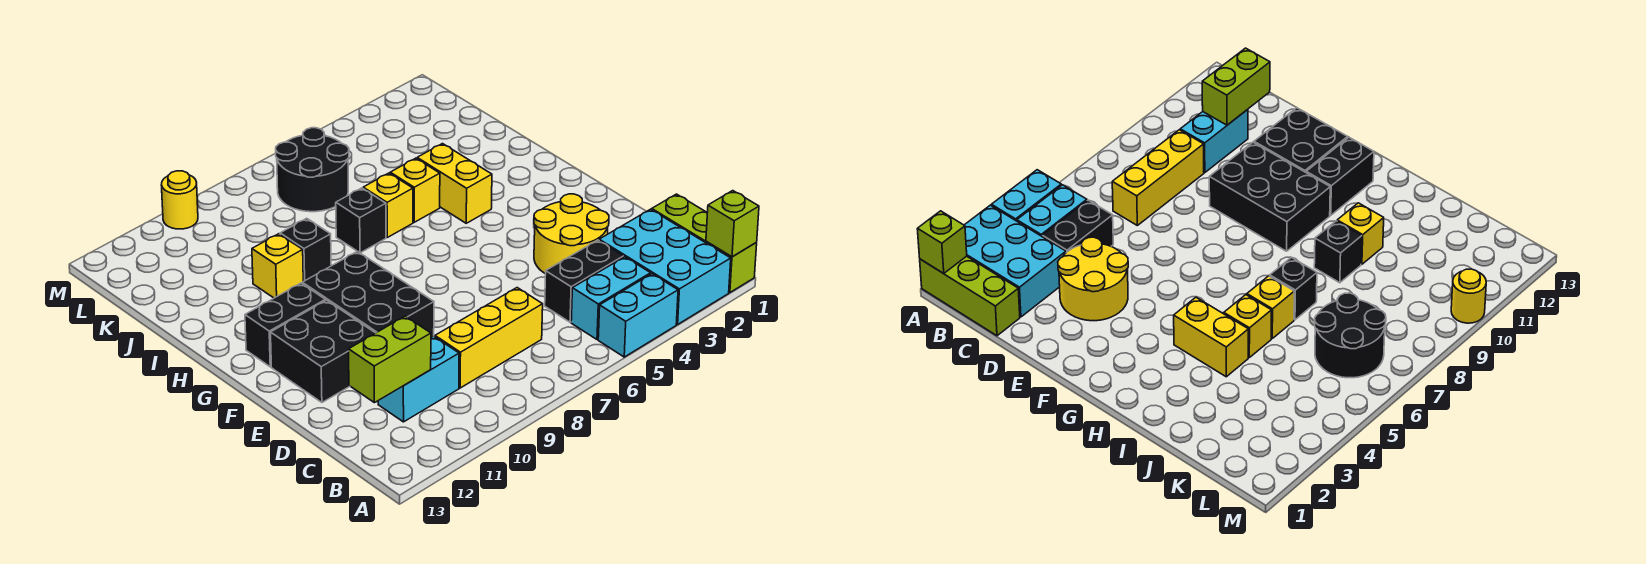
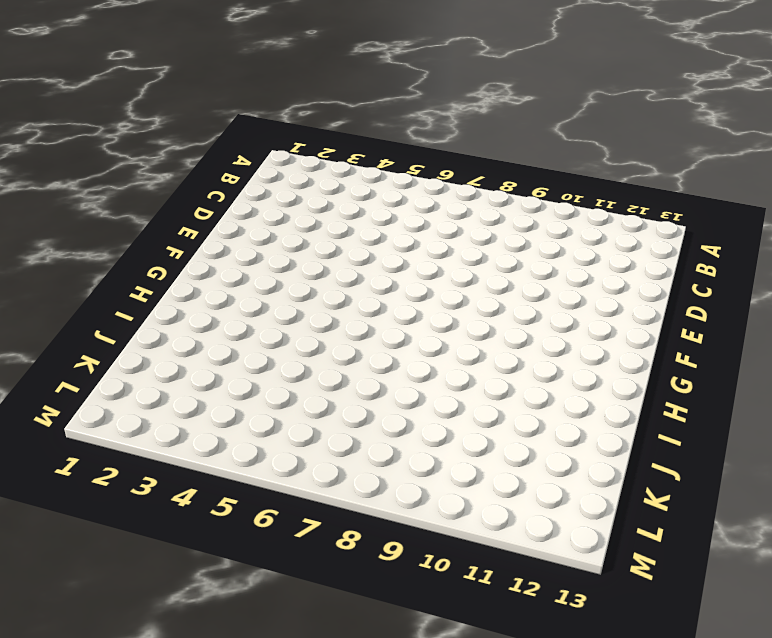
none -> lime brick A1:C1 level 1
none -> cyan brick A2:C3 level 1
none -> cyan brick A4:A5 level 1

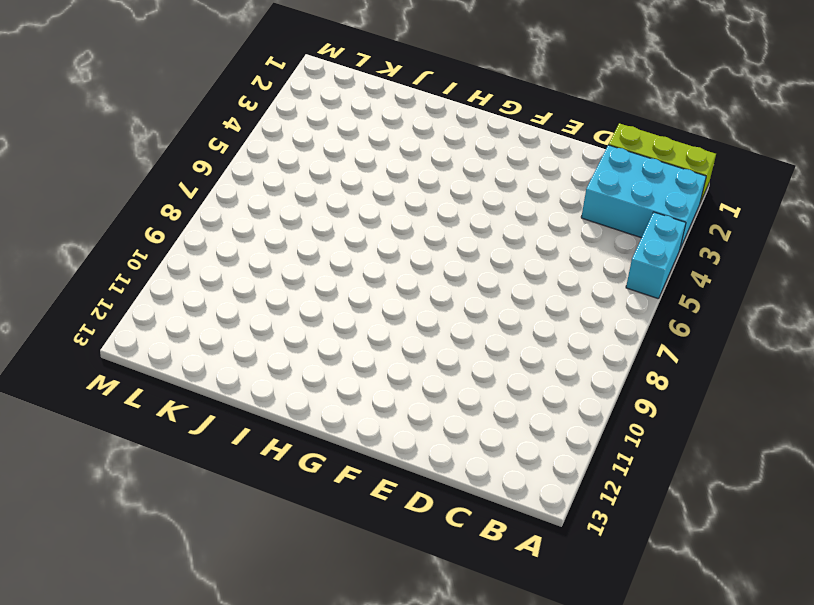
none -> cyan brick B4:B5 level 1
none -> black brick C4:C5 level 1
none -> yellow brick C7:C9 level 1

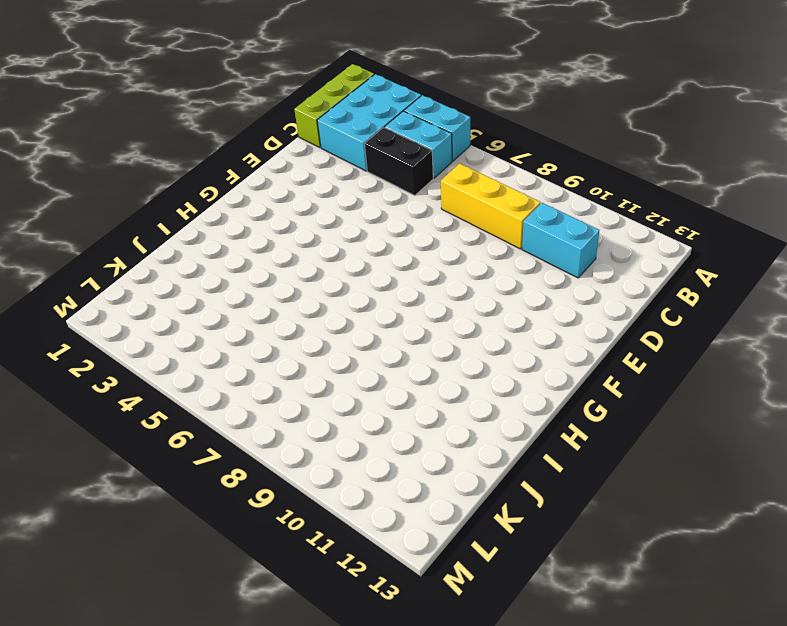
none -> yellow round brick D3:E4 level 1
none -> black brick E9:G10 level 1
none -> black brick E11:F12 level 1

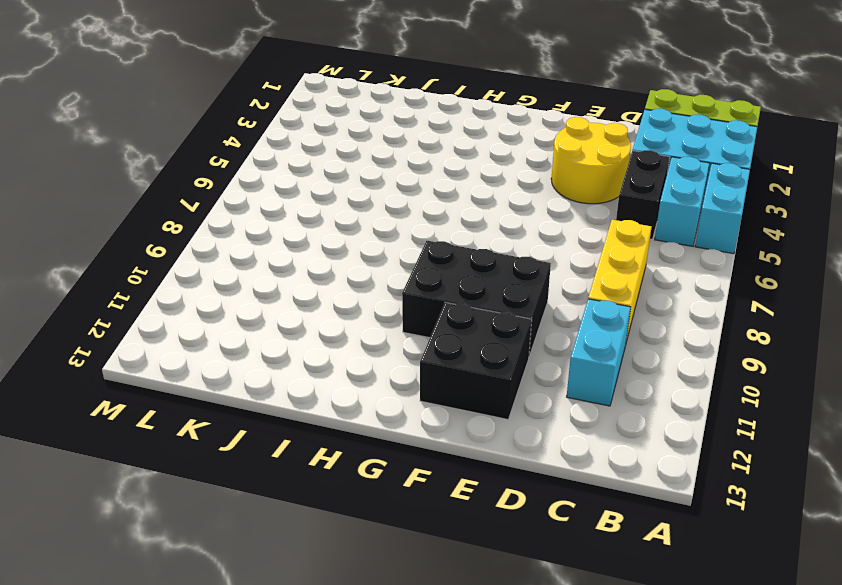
none -> black brick G11:G12 level 1
none -> yellow brick H4:I4 level 1
none -> yellow brick I5 level 1

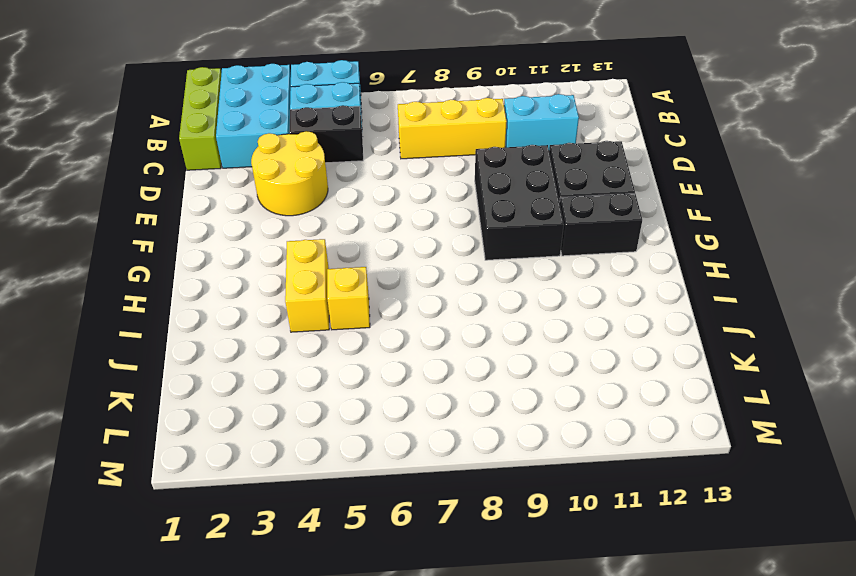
none -> yellow brick I6 level 1
none -> black brick I7 level 1
none -> black brick I9 level 1

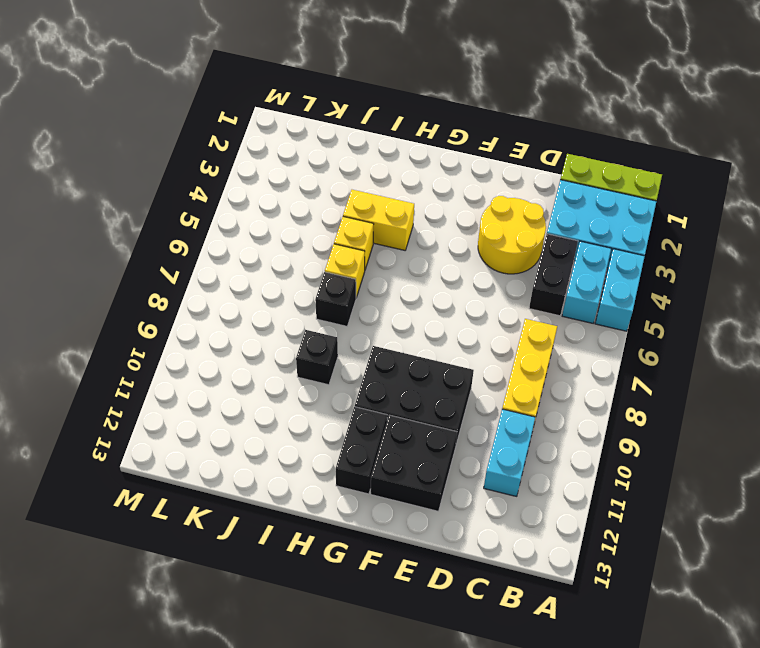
none -> yellow brick I10 level 1
none -> black round brick K6:L7 level 1
none -> yellow round brick M10 level 1

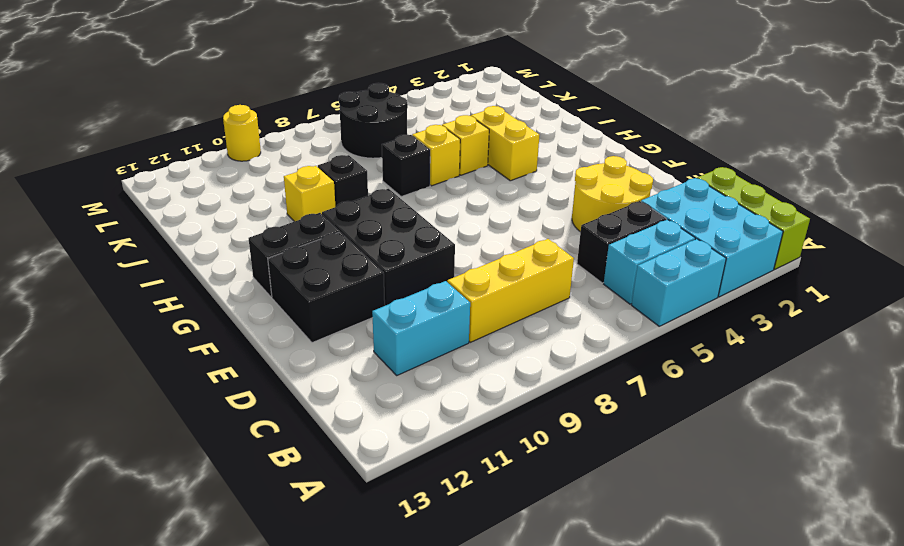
none -> lime brick A1 level 2
none -> lime brick C11:C12 level 2

